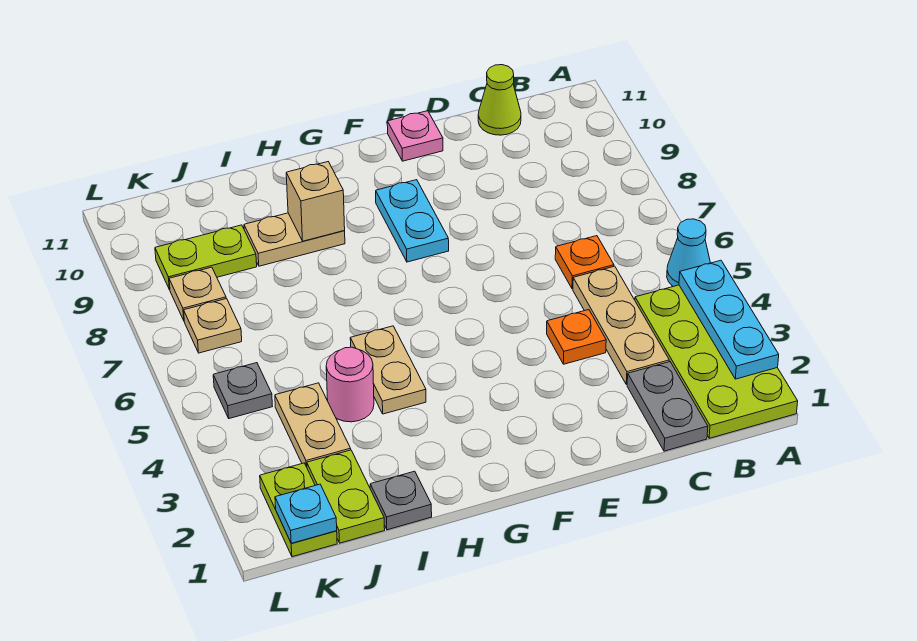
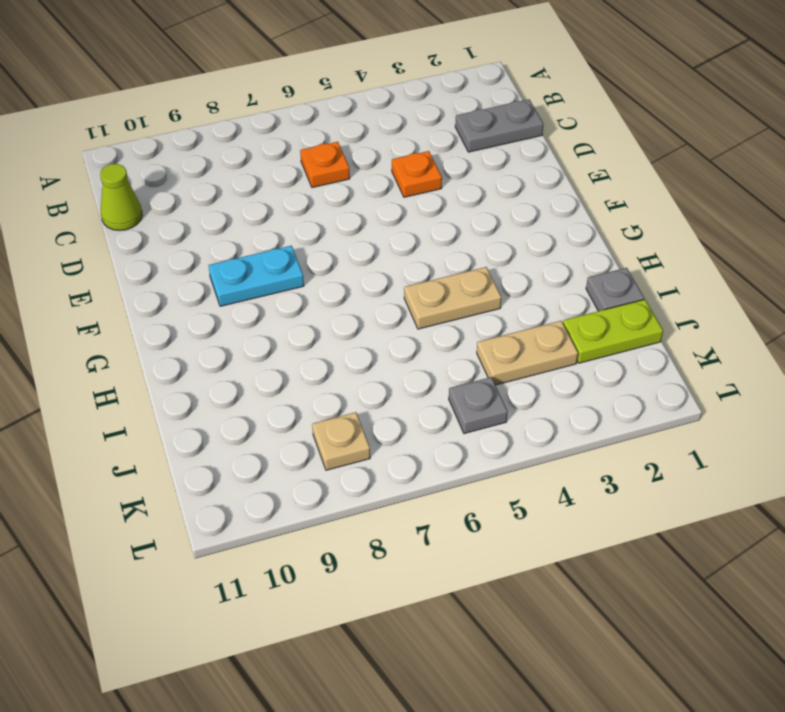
none -> lime plate A1:B4 level 1
none -> cyan cone A5 level 1
none -> tan plate C3:C5 level 1

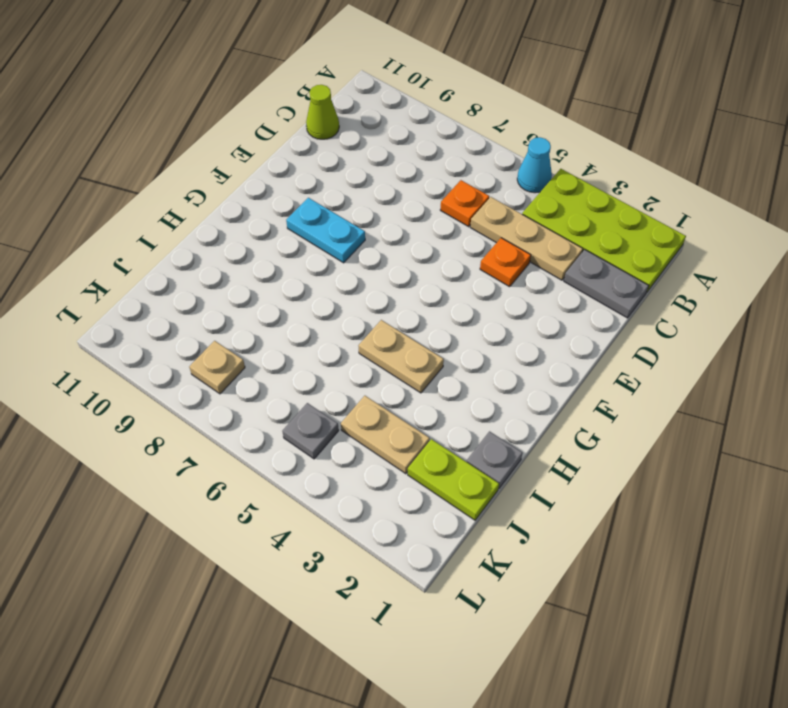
none -> pink plate E11 level 1
none -> tan plate H9:I9 level 1
none -> pink round brick I4 level 1

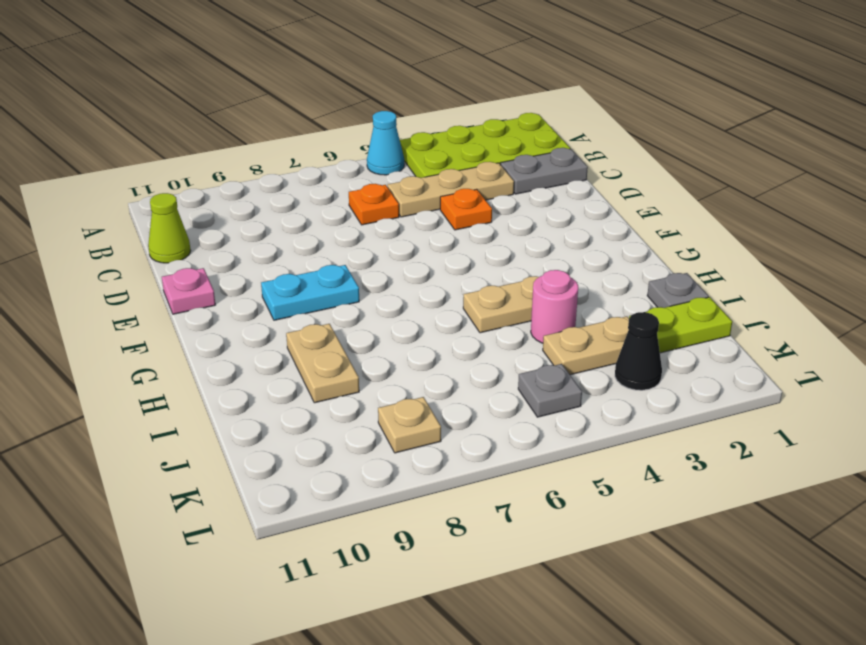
black cone K3 level 1 -> none
none -> lime plate J9:K9 level 1
none -> lime plate K1:K2 level 1
none -> tan plate K7 level 1

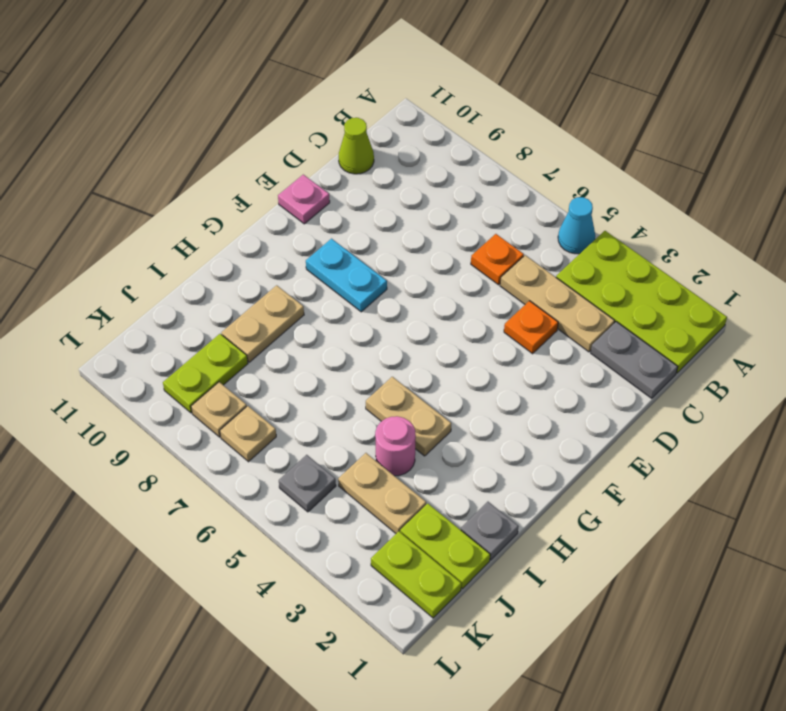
none -> cyan plate A2:A4 level 2
none -> tan brick H9 level 2
none -> cyan plate K1 level 2

